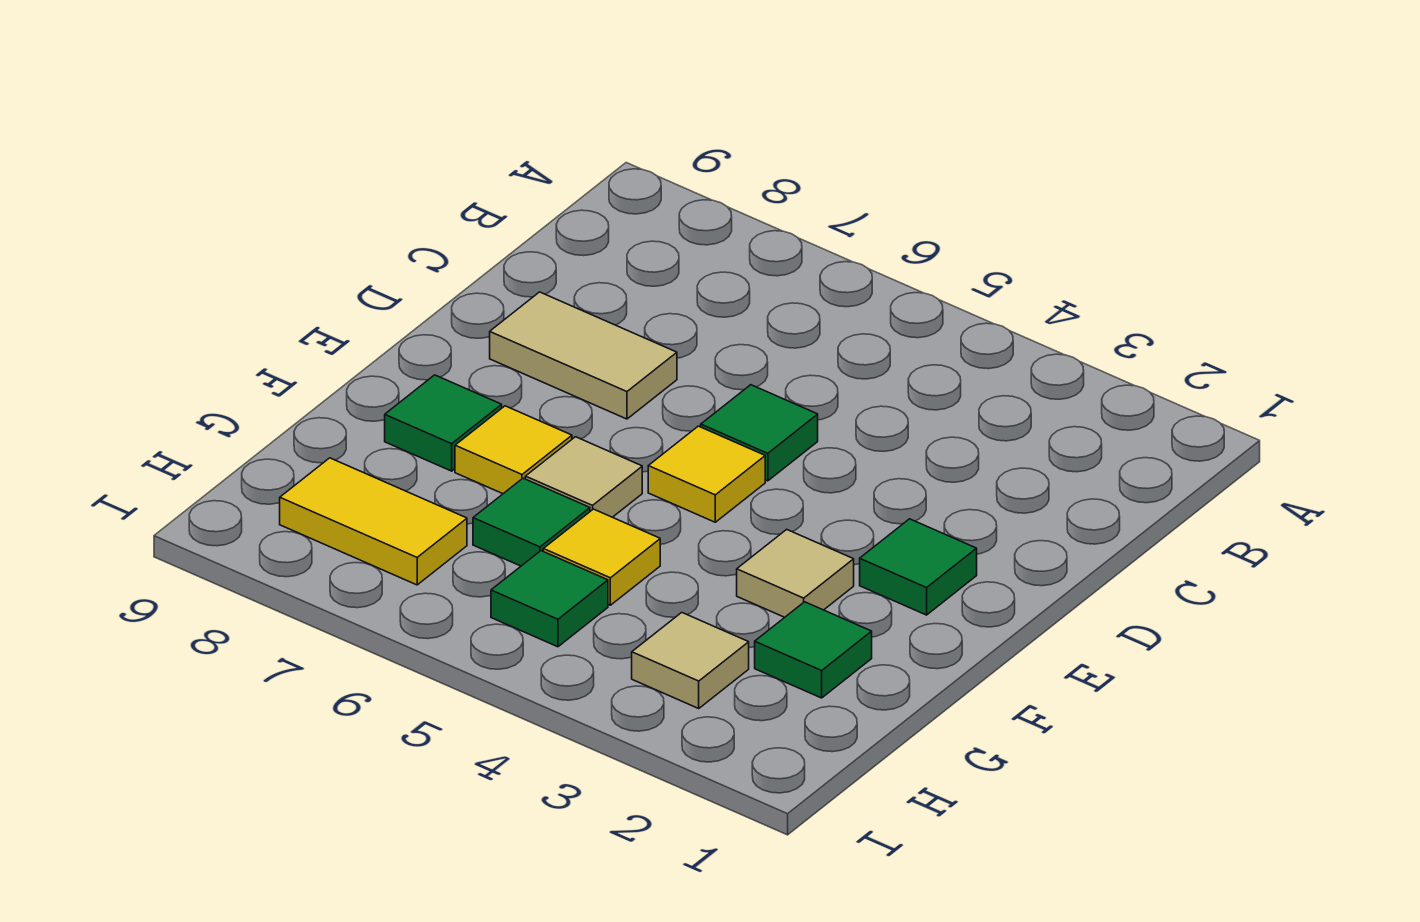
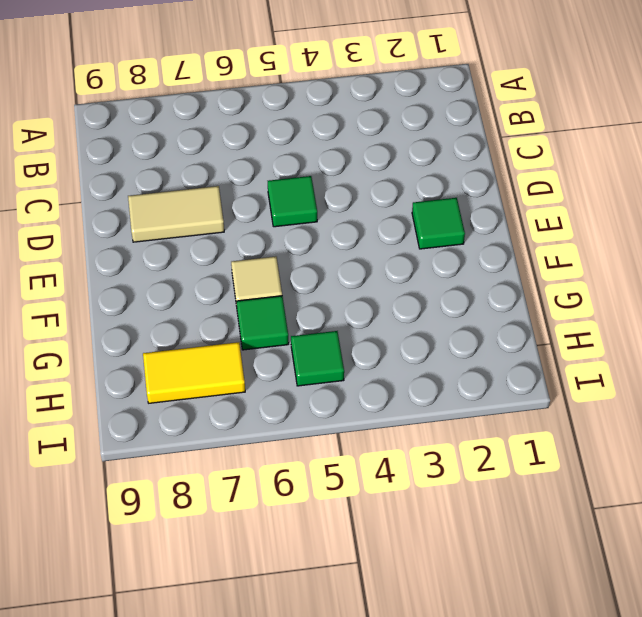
none -> yellow tile E5 level 1
none -> tan tile F3 level 1
none -> yellow tile F7 level 1

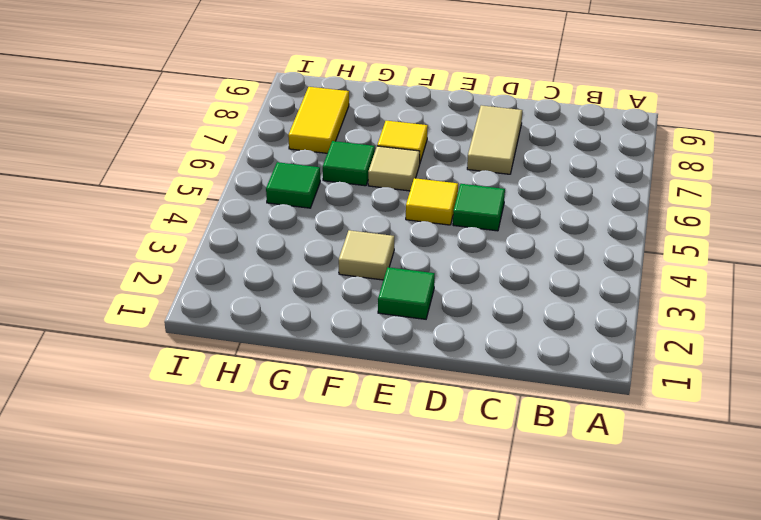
none -> green tile F8 level 1
none -> green tile G2 level 1
none -> yellow tile G5 level 1

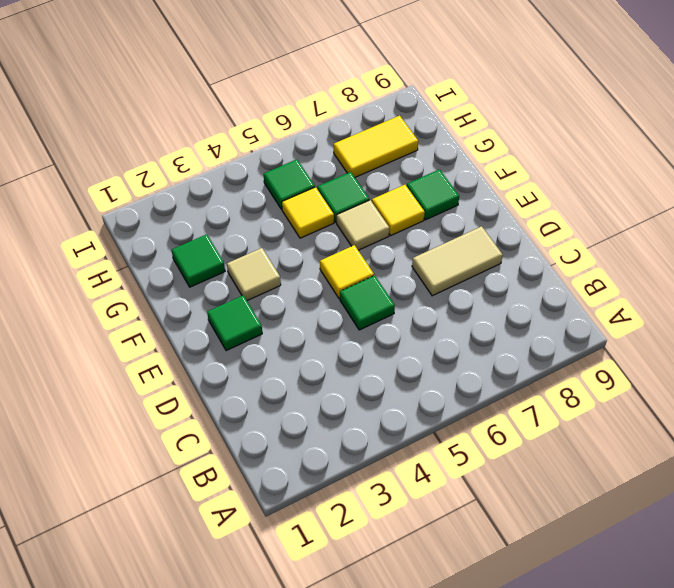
none -> tan tile H3 level 1

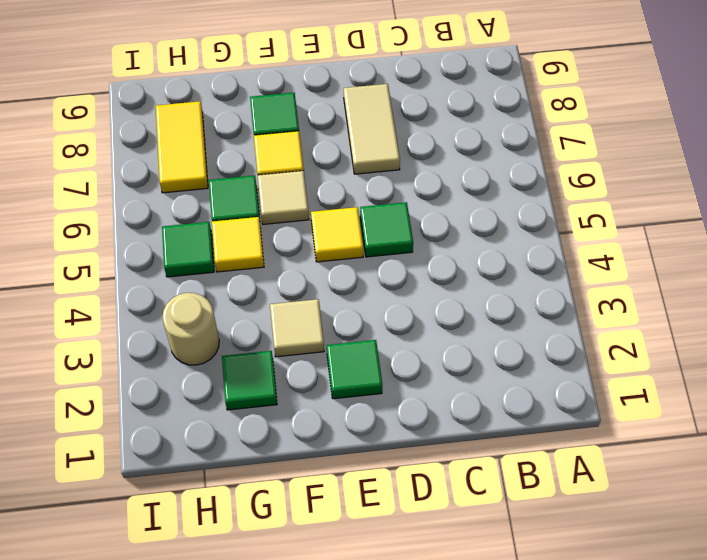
tan round brick H3 level 1 -> tan tile H3 level 1

